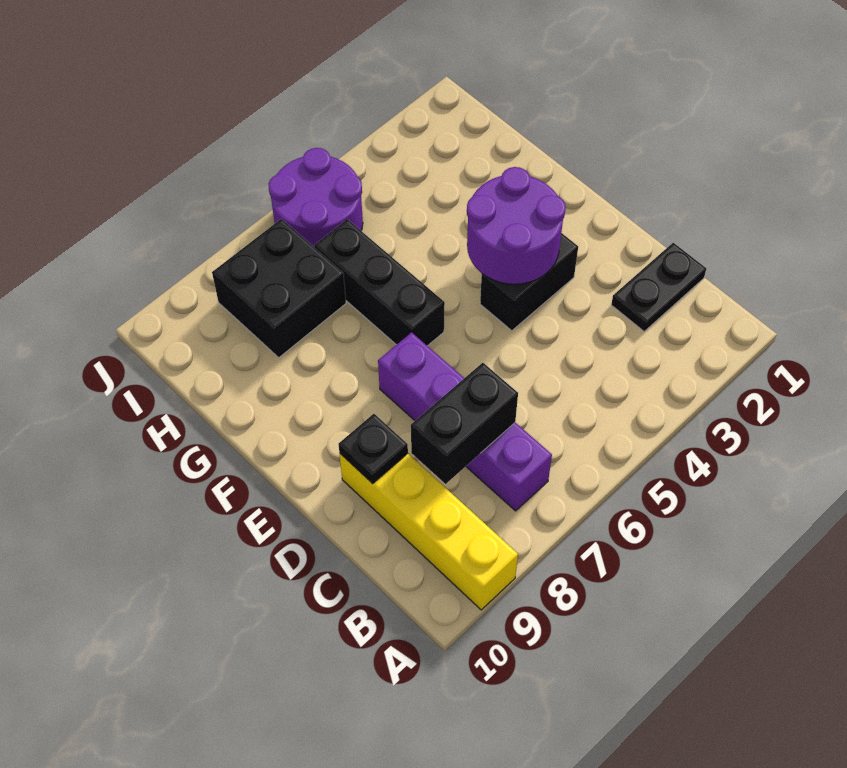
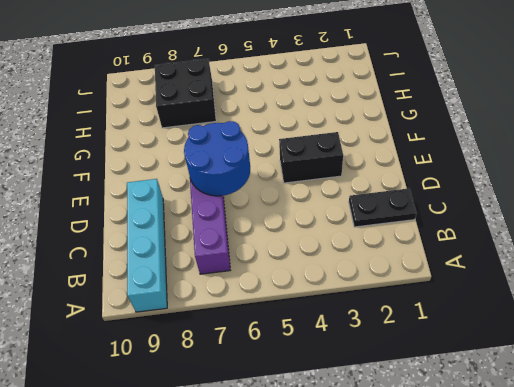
cyan brick A9:D9 level 1 -> yellow brick A9:D9 level 1
blue round brick D6:E7 level 2 -> none
none -> black brick F6:H6 level 1
none -> purple round brick I5:J6 level 1

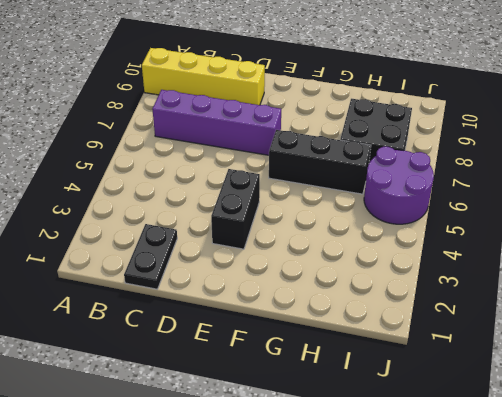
none -> black brick C7:C8 level 2
none -> black plate D9 level 2

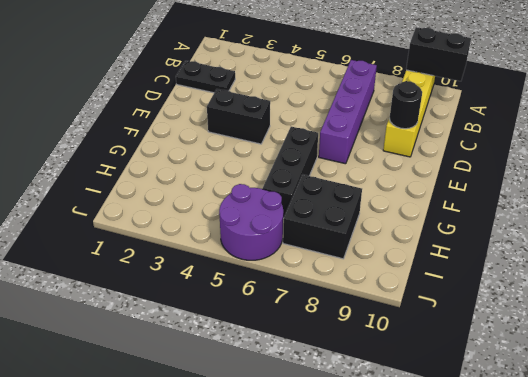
black brick A9:A10 level 2 -> black brick C7:C8 level 2
black round brick D9 level 2 -> black plate D9 level 2
none -> purple round brick E3:F4 level 2

